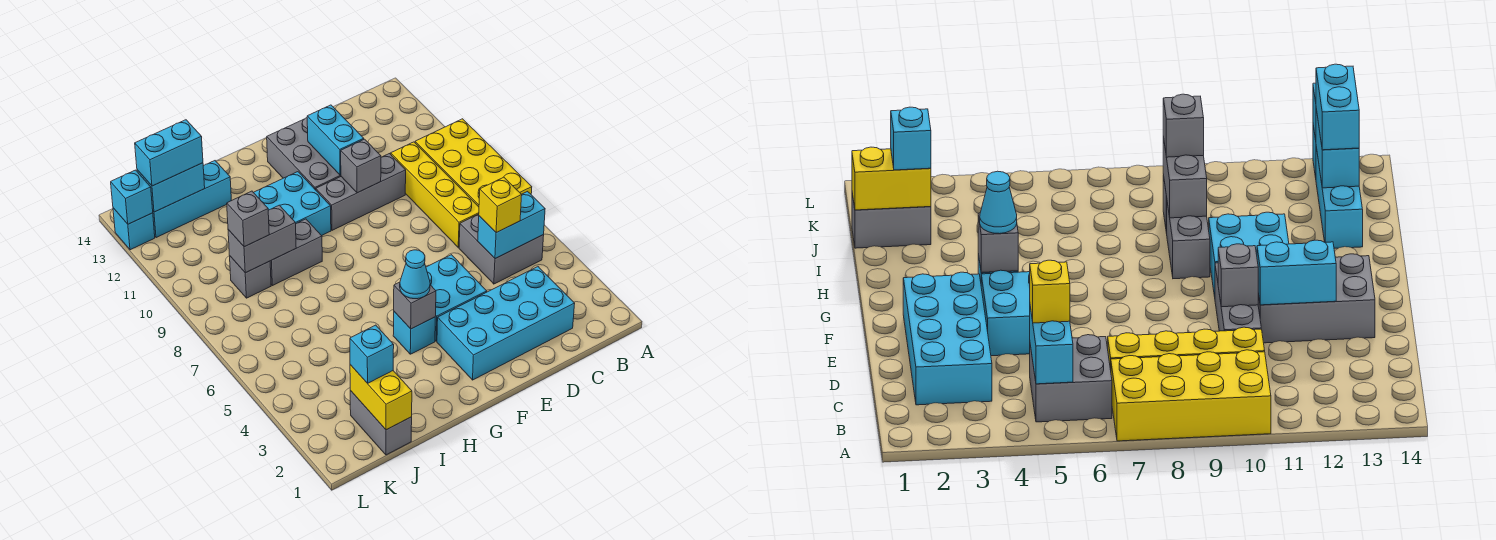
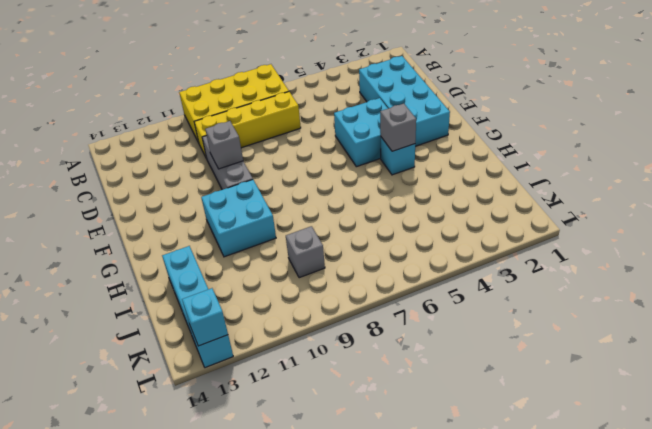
none -> grey brick B5:C6 level 1
none -> grey brick E11:F13 level 1
none -> grey brick H9:I9 level 1

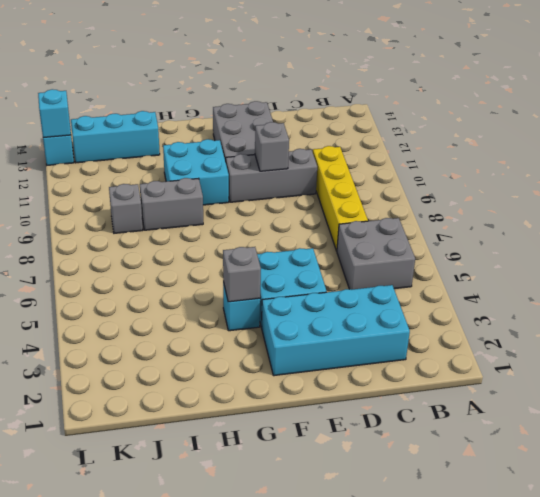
none -> yellow brick A7:B10 level 1
none -> grey brick J1:J2 level 1
none -> cyan brick B5:C5 level 2

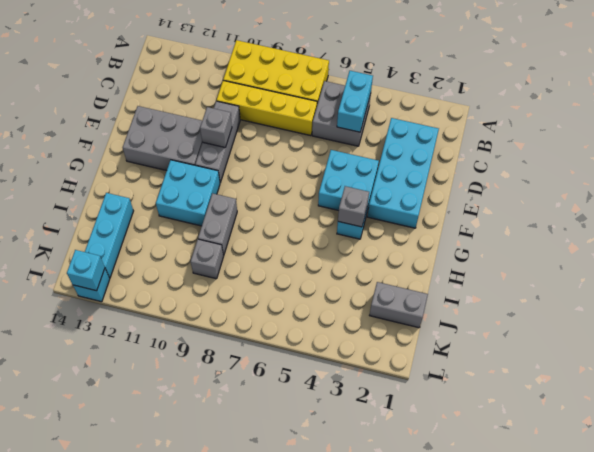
none -> cyan brick E11:E12 level 2
none -> grey brick I9:J9 level 2
none -> yellow brick J1:J2 level 2

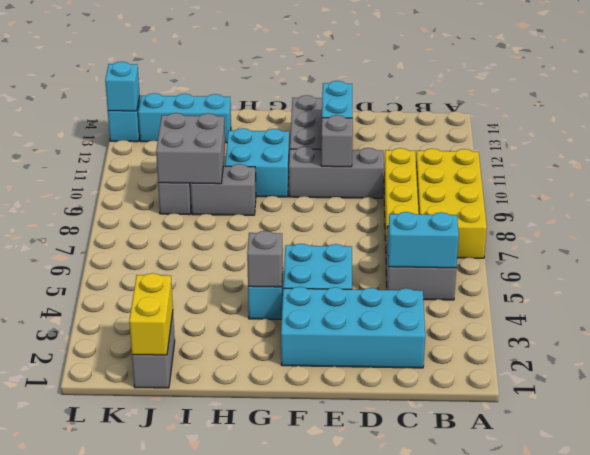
grey brick I9:J10 level 2 -> grey brick I9:J9 level 2
none -> cyan brick J13:K13 level 2
none -> yellow brick C5 level 3
none -> cyan cone G4 level 3

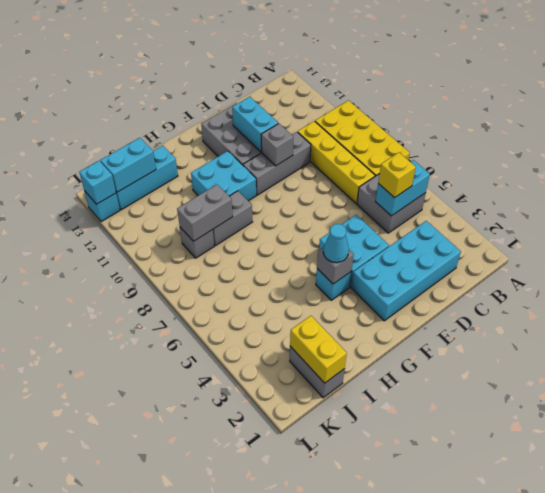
none -> cyan brick J2 level 3
none -> grey brick J9 level 3
none -> cyan brick J13:K13 level 3

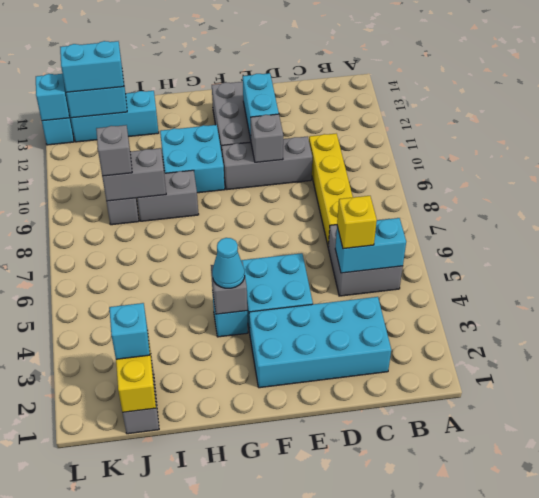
none -> yellow brick A7:B10 level 1

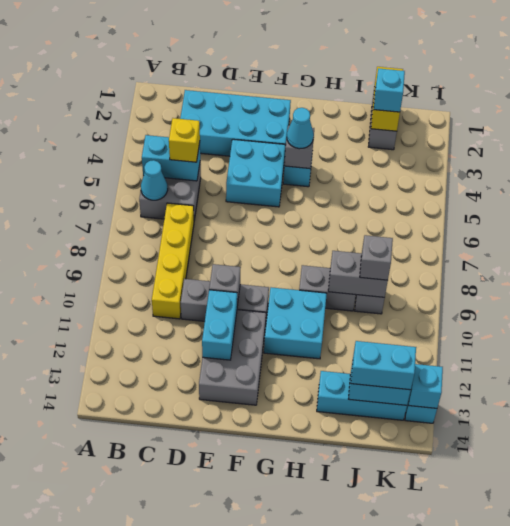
cyan cone B6 level 2 -> none
none -> yellow brick A7:B10 level 1

